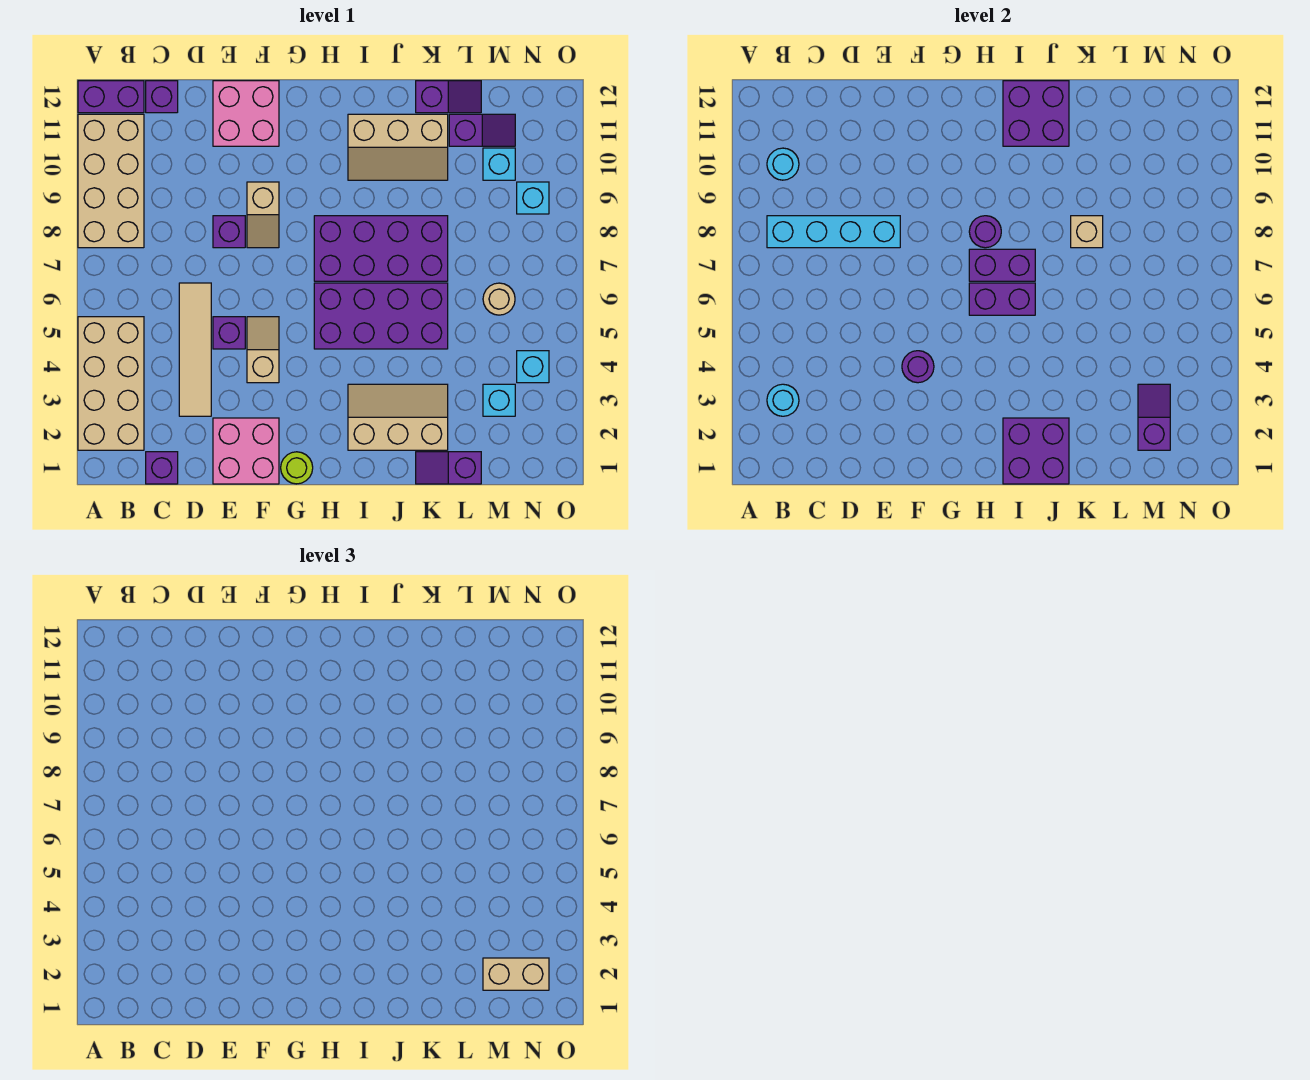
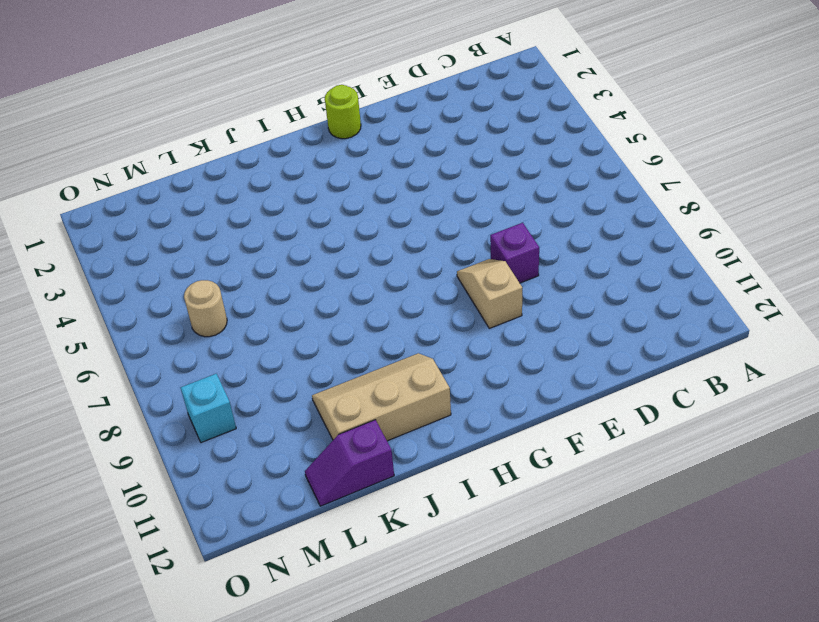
none -> tan brick A2:B5 level 1
none -> tan brick A8:B11 level 1
none -> purple brick A12:B12 level 1
none -> purple brick C1 level 1

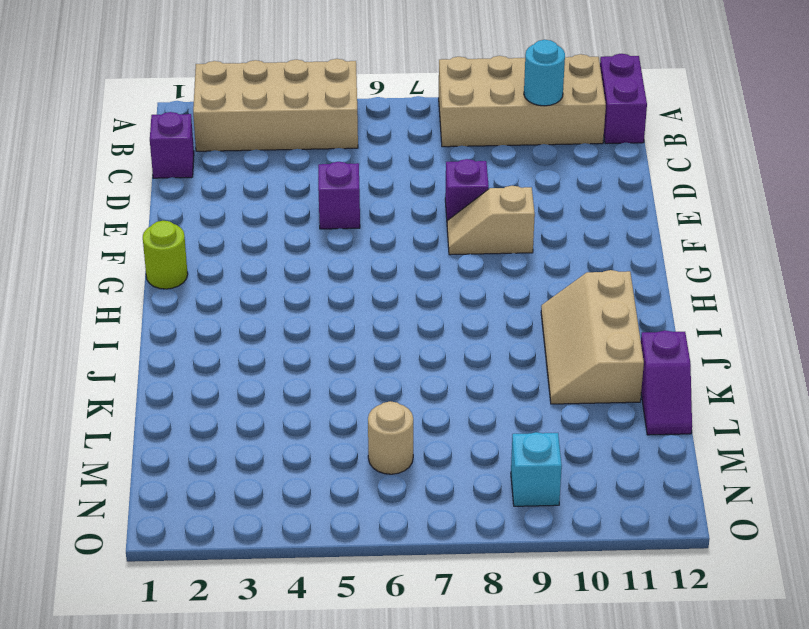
none -> purple brick C12 level 1
none -> tan tile D3:D6 level 1
none -> pink brick E1:F2 level 1
none -> pink brick E11:F12 level 1

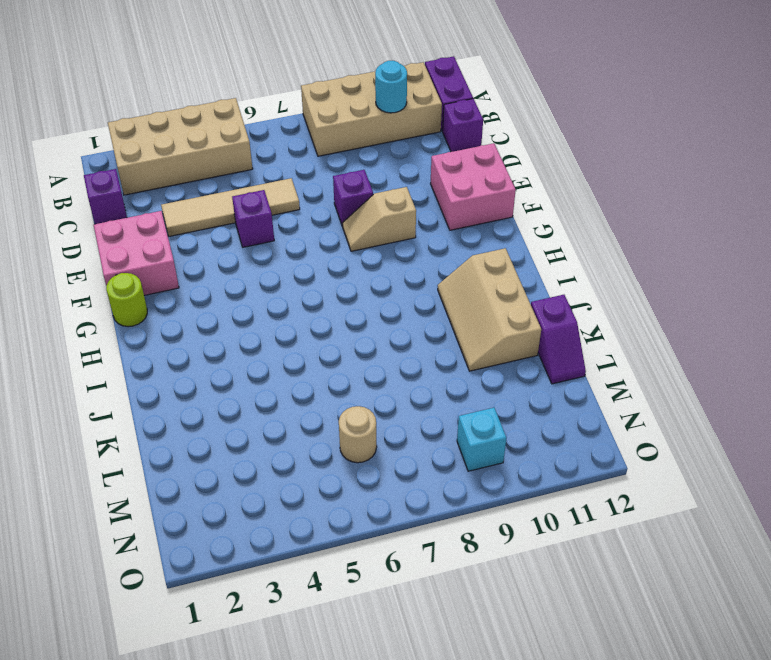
none -> tan slope F4:F5 level 1 top 4
none -> purple brick H5:K6 level 1
none -> purple brick H7:K8 level 1
none -> tan slope I2:K3 level 1 top 2

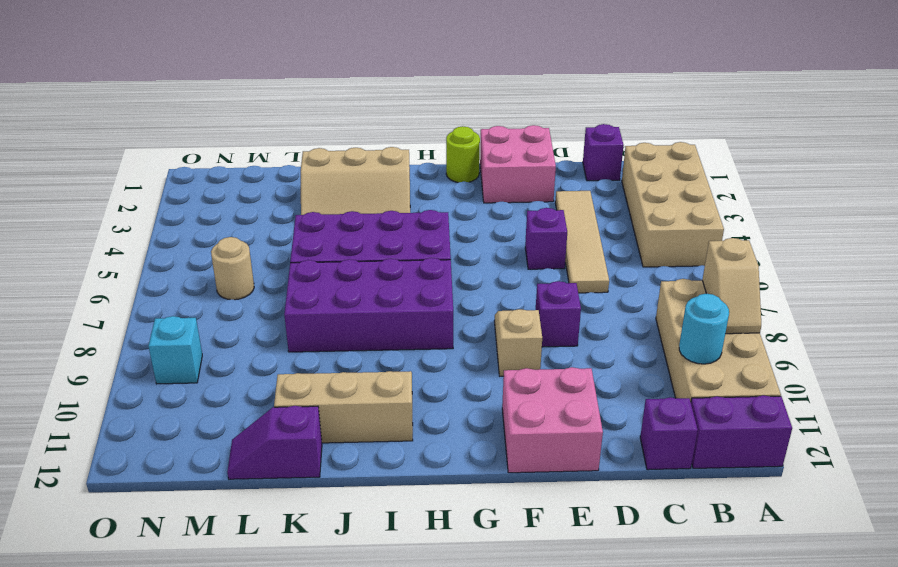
tan slope A8:A9 level 2 top 8 -> tan slope F4:F5 level 1 top 4
none -> purple slope K1:L1 level 1 top L
none -> purple slope L11:M11 level 1 top L
none -> cyan brick M3 level 1
none -> cyan brick M10 level 1

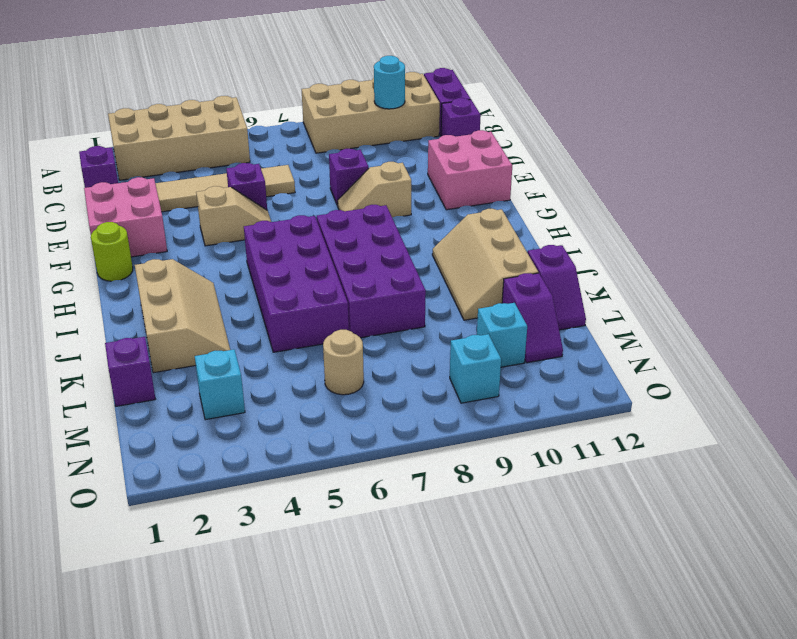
none -> cyan brick N4 level 1
none -> cyan round brick B3 level 2
none -> cyan brick B8:E8 level 2
none -> purple round brick F4 level 2

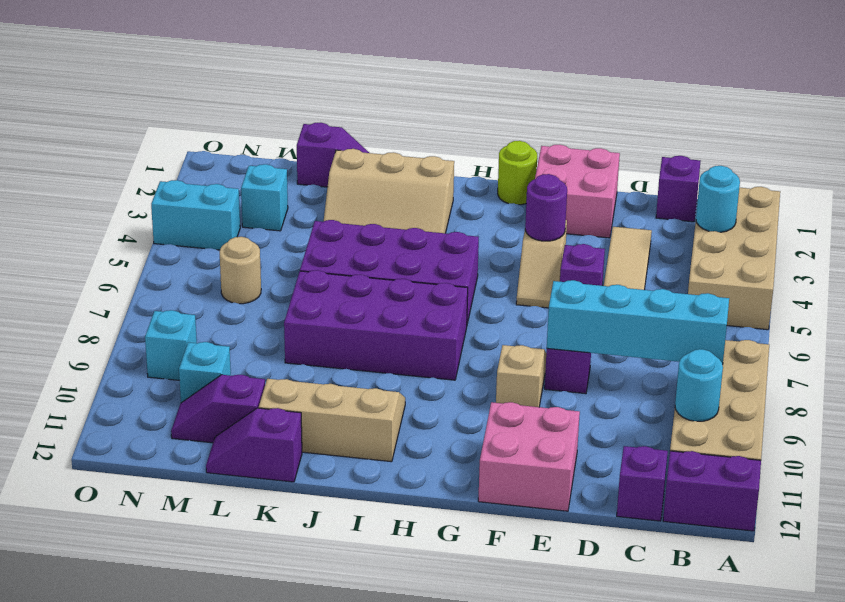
cyan brick N4:O4 level 1 -> cyan brick N4 level 1
none -> purple brick H6:I6 level 2
none -> purple brick H7:I7 level 2
none -> purple round brick H8 level 2
none -> purple brick I1:J2 level 2

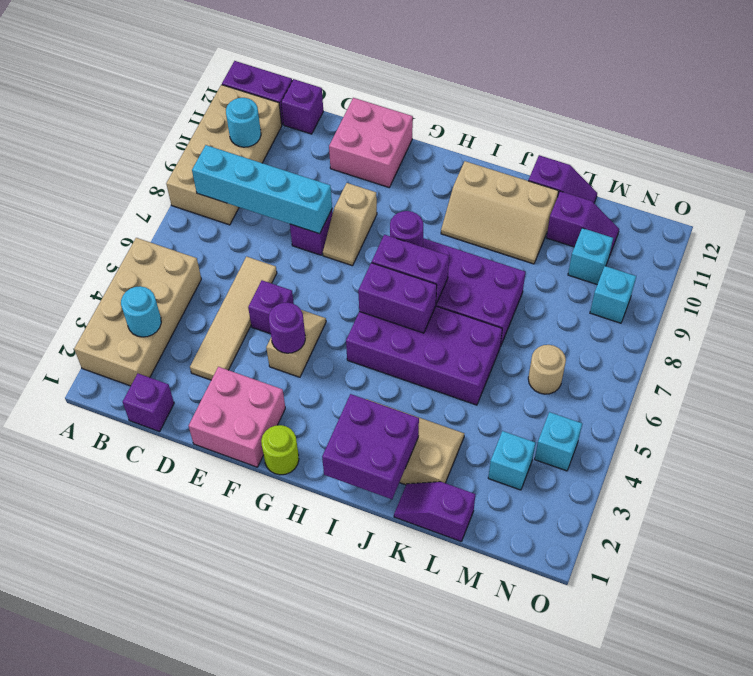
none -> purple brick I11:J12 level 2
none -> tan brick K8 level 2
none -> purple slope M2:M3 level 2 top 2
none -> tan brick M2:N2 level 3

